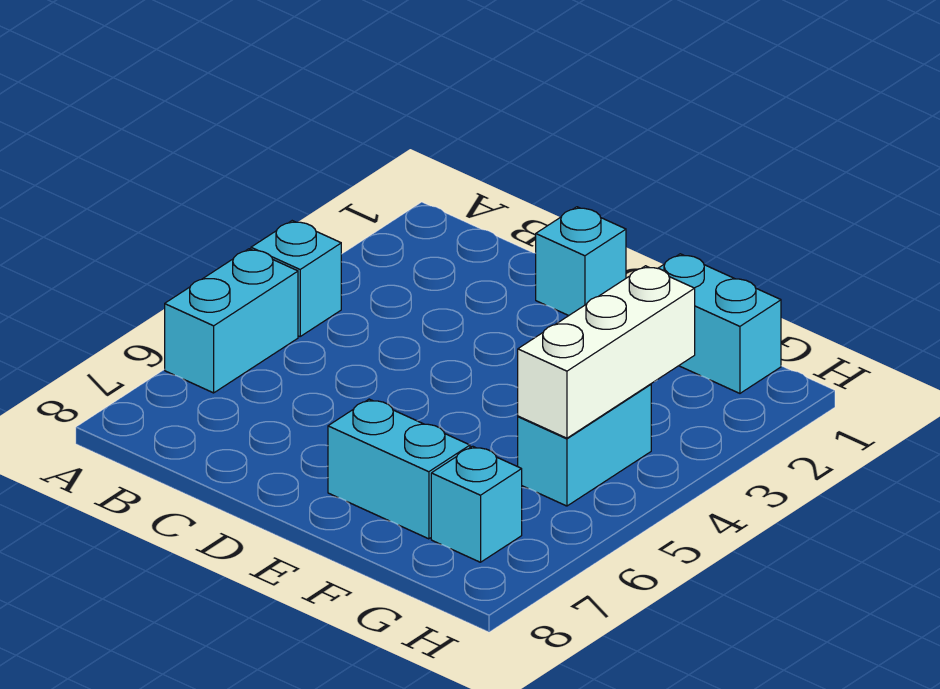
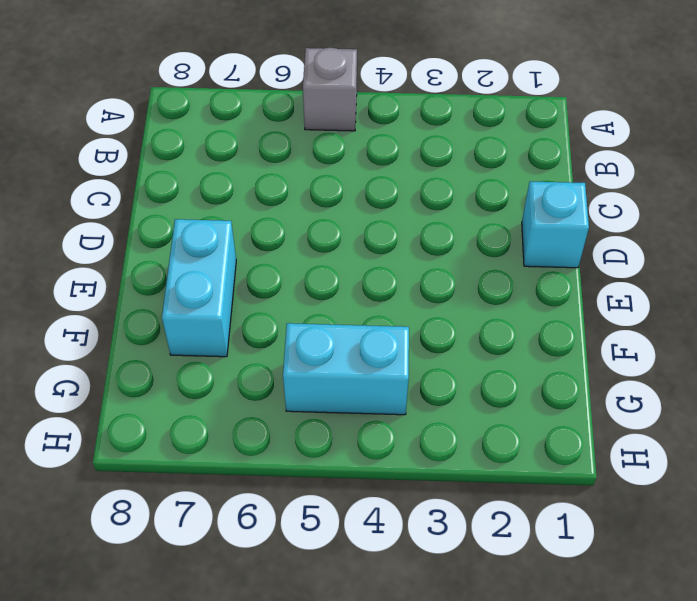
grey brick A5 level 1 -> cyan brick A5:A6 level 1
none -> cyan brick A4 level 1
none -> cyan brick F1:G1 level 1

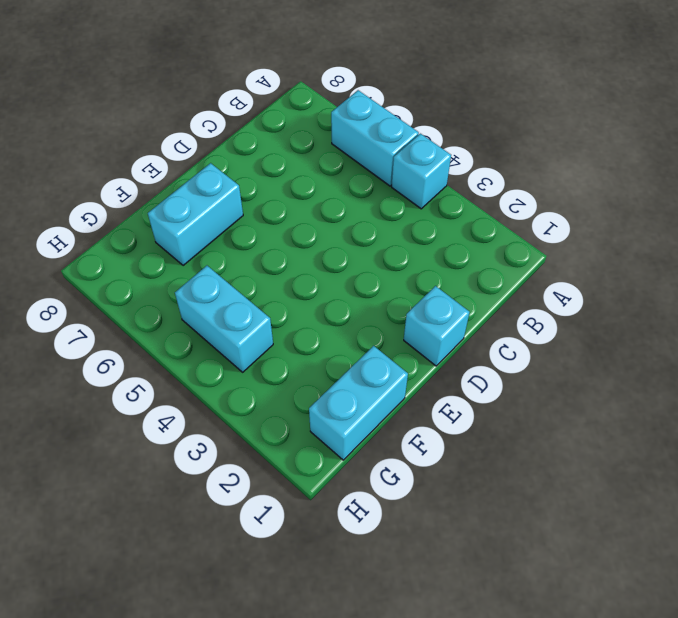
none -> cyan brick G7 level 1
none -> white brick G3:G5 level 2

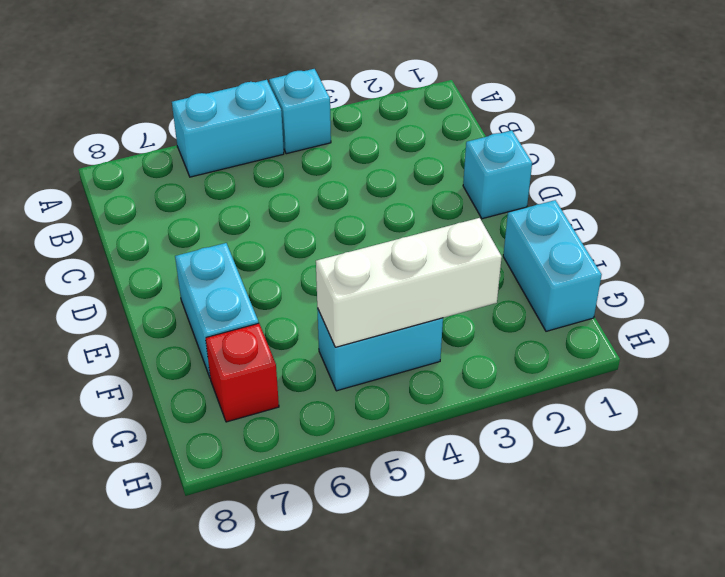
red brick G7 level 1 -> cyan brick G7 level 1

